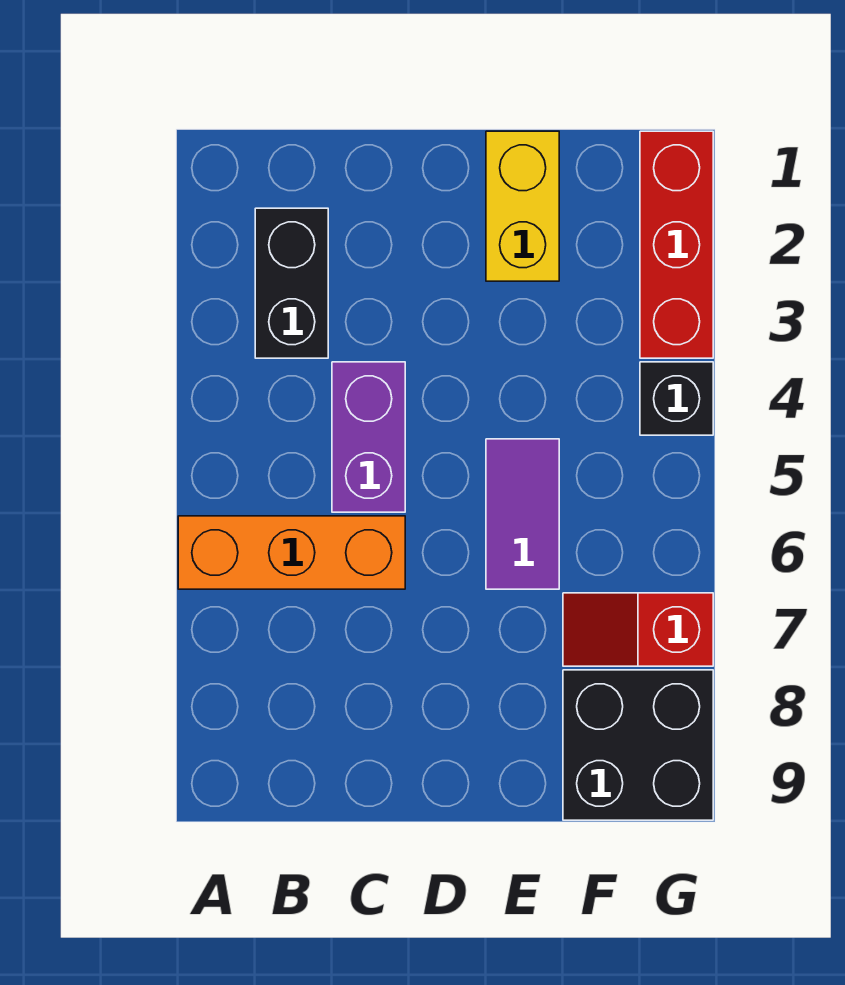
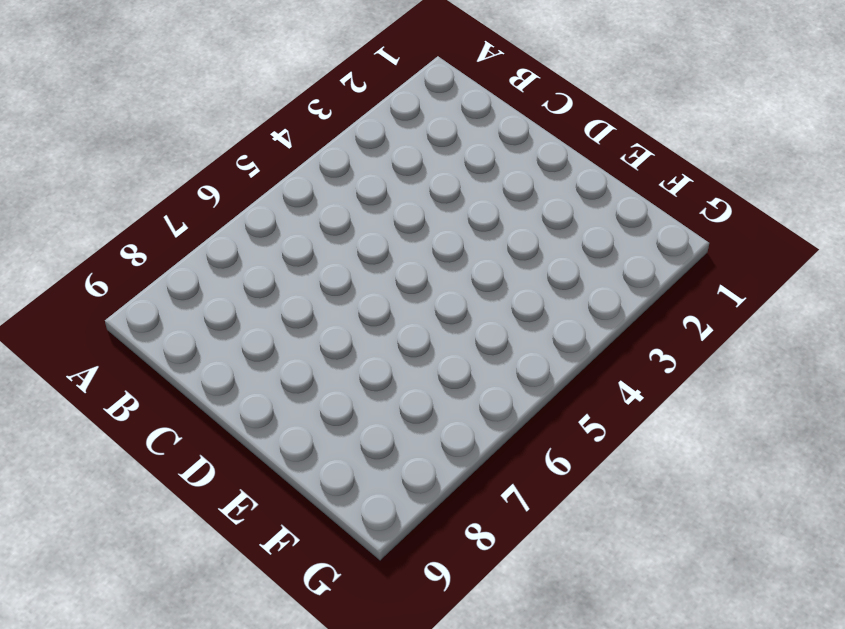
none -> orange brick A6:C6 level 1
none -> black brick B2:B3 level 1

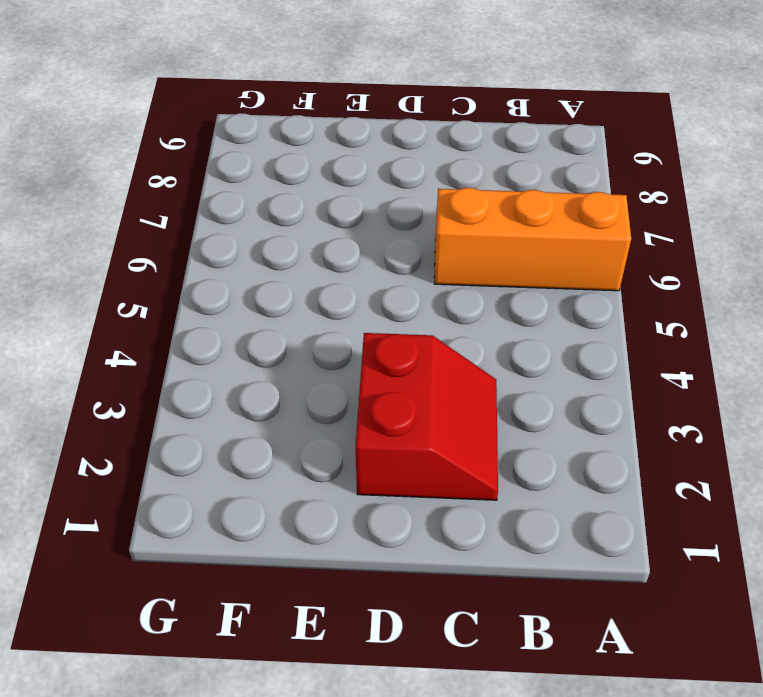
red slope C2:D3 level 1 top D -> none
none -> black brick B2:B3 level 1
none -> purple brick C4:C5 level 1

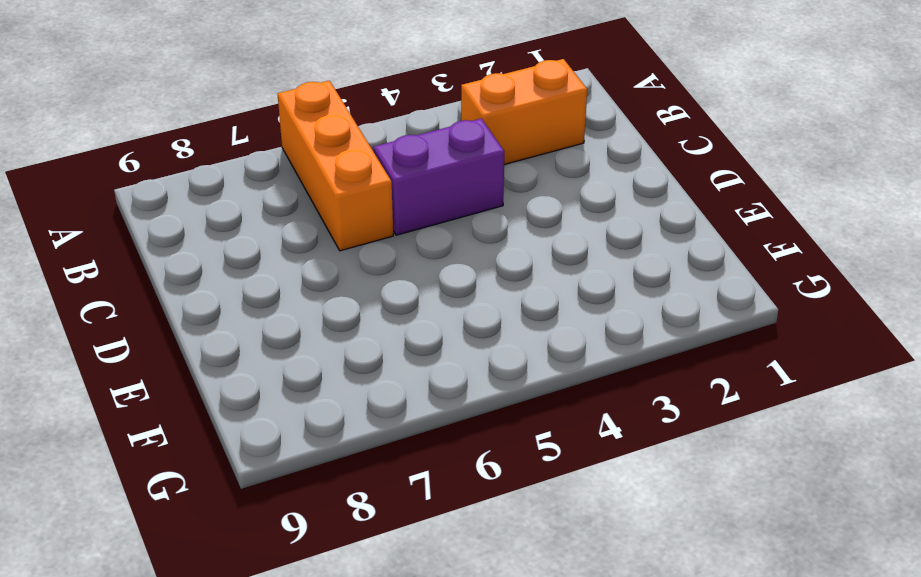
orange brick B2:B3 level 1 -> black brick B2:B3 level 1
none -> yellow brick E1:E2 level 1
none -> purple tile E5:E6 level 1

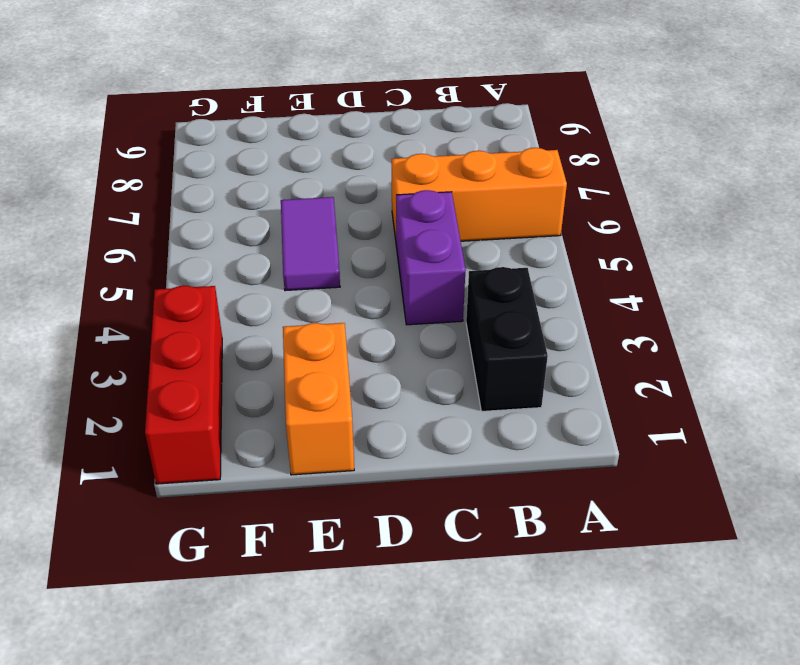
orange brick E1:E2 level 1 -> yellow brick E1:E2 level 1
none -> red slope F7:G7 level 1 top G
none -> black brick F8:G9 level 1

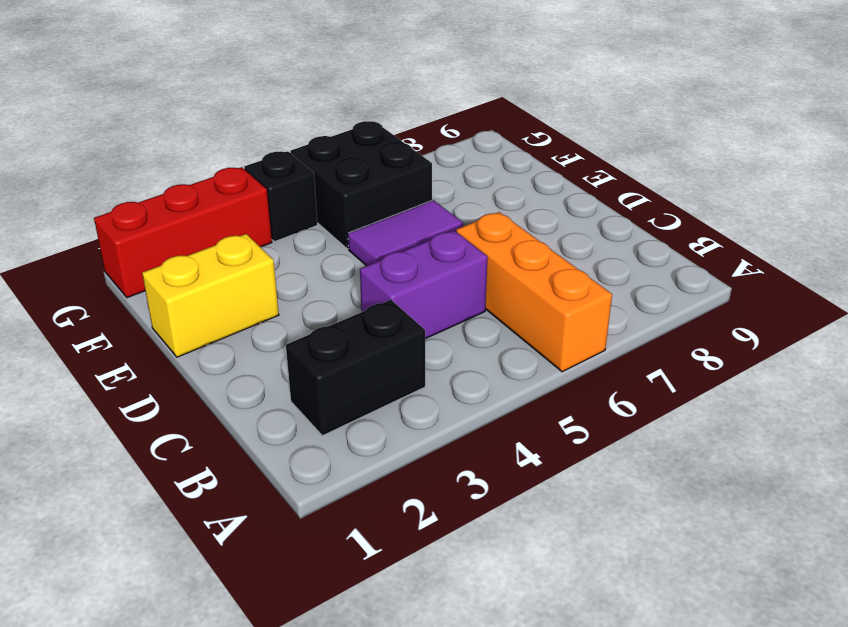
black brick F5:G6 level 1 -> black brick F8:G9 level 1
none -> red slope F7:G7 level 1 top G

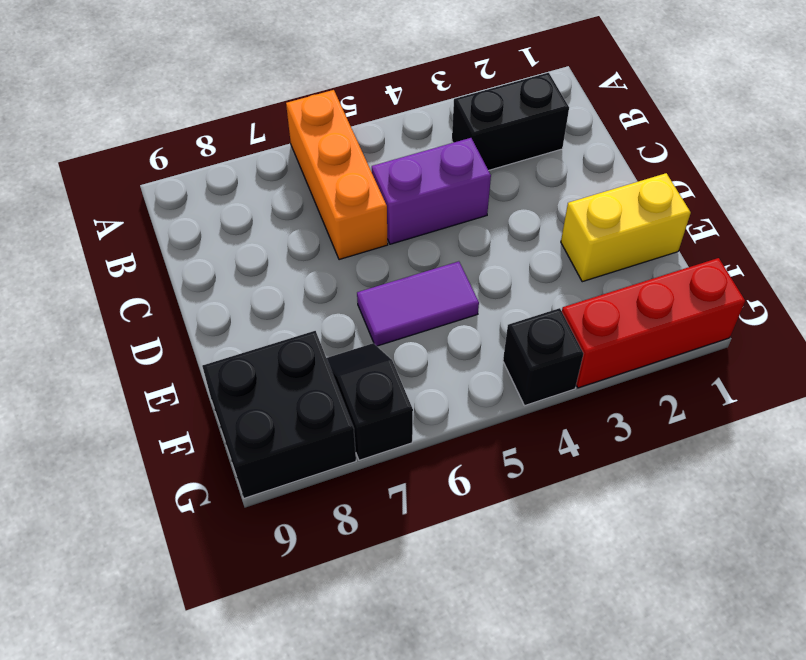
black slope F7:G7 level 1 top G -> red slope F7:G7 level 1 top G

